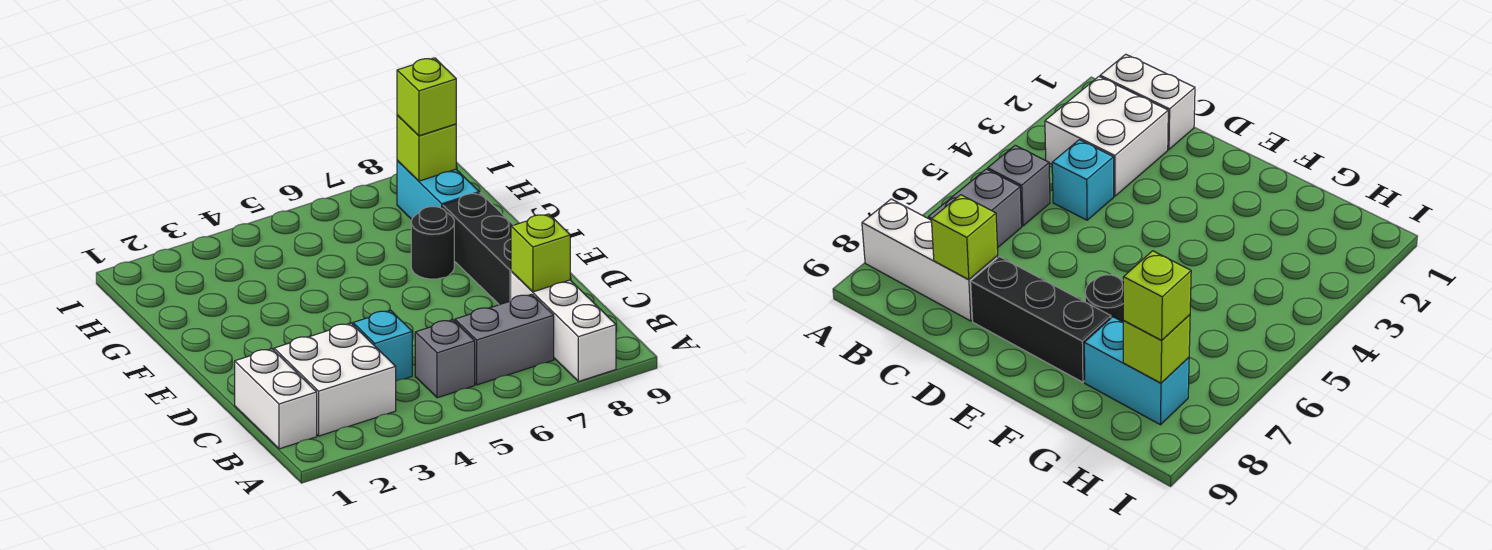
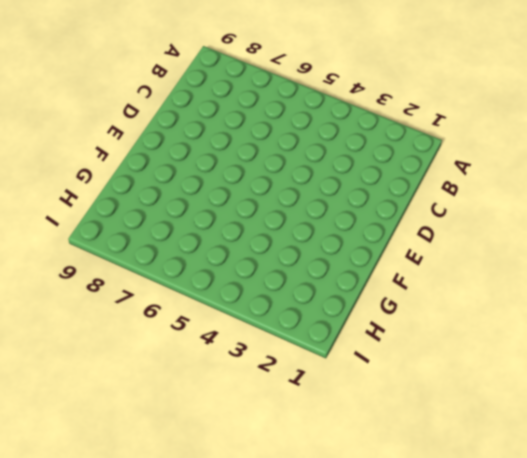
none -> white brick A8:C8 level 1
none -> white brick B1:C1 level 1
none -> white brick B2:C3 level 1

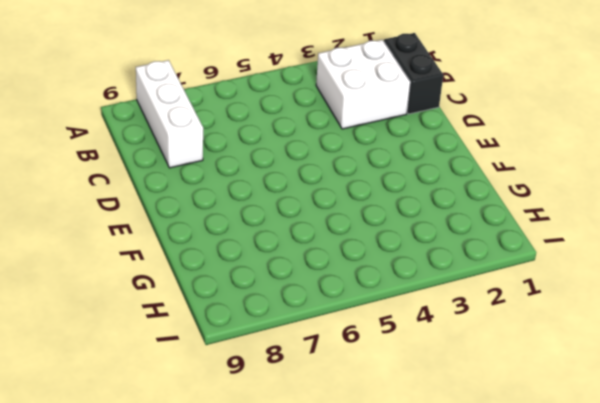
black brick B1:C1 level 1 -> white brick B1:C1 level 1
none -> grey brick B5 level 1
none -> grey brick B6:B7 level 1
none -> cyan brick C4 level 1

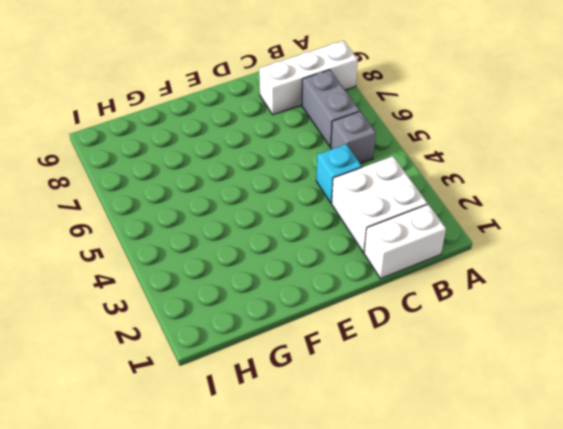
none -> black brick D8:F8 level 1
none -> black round brick F7 level 1
none -> cyan brick G8:H8 level 1

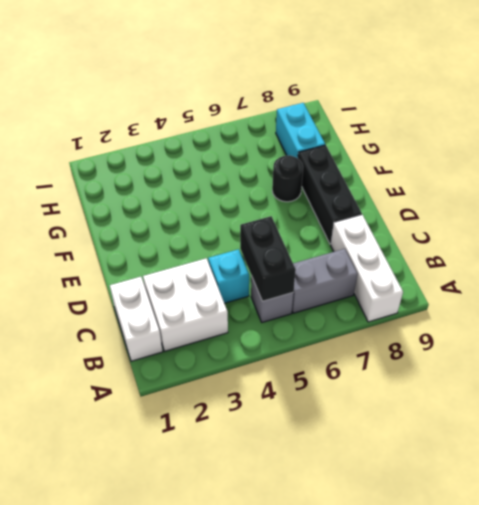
black brick B5:C5 level 2 -> none
none -> lime brick C8 level 2
none -> lime brick H8 level 2
none -> lime brick H8 level 3

